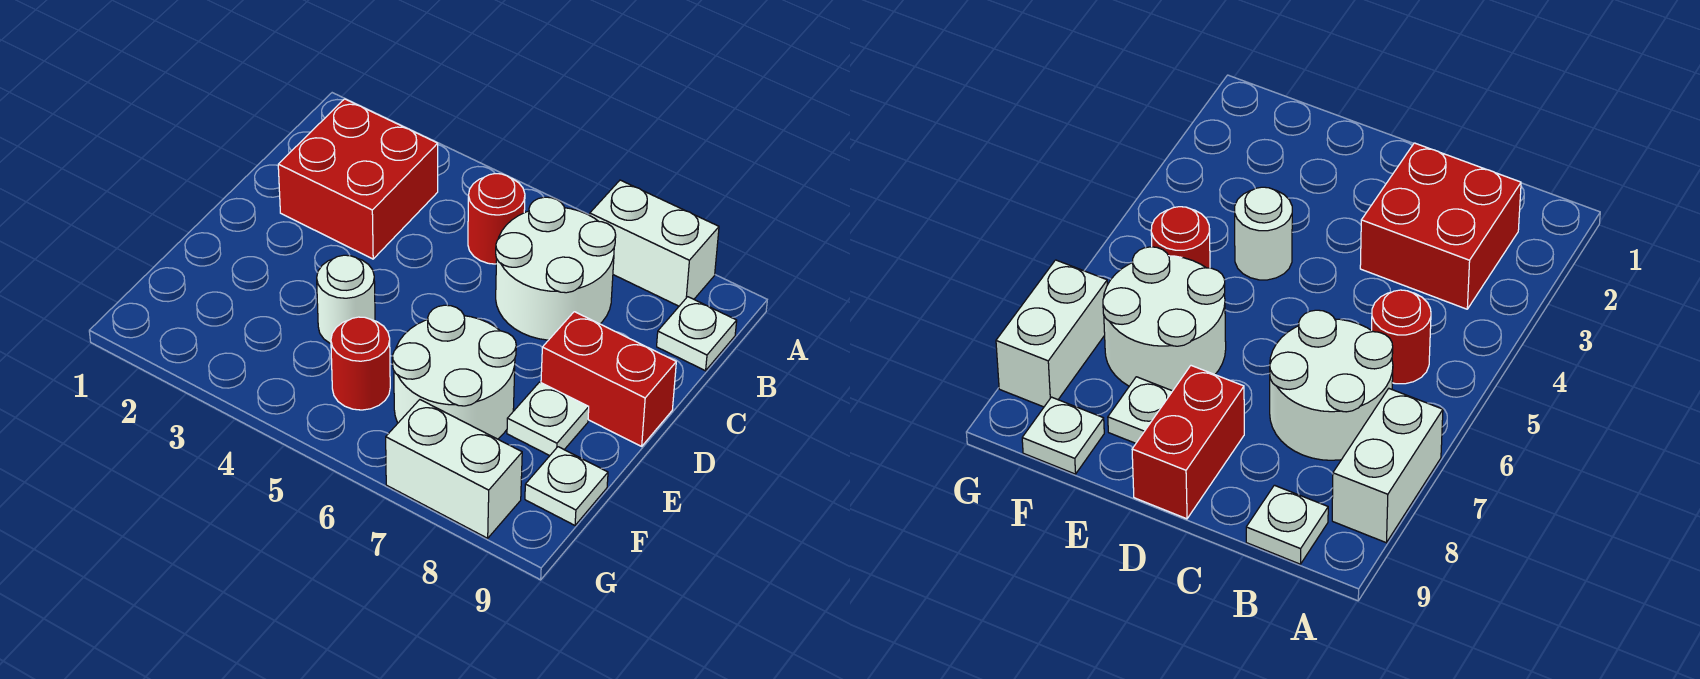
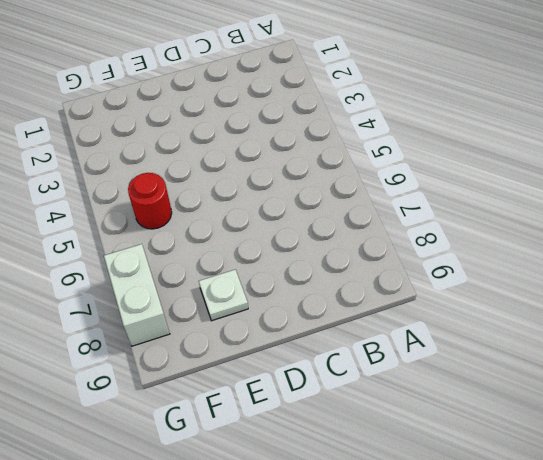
none -> white brick A7:A8 level 1
none -> red brick B2:C3 level 1
none -> red round brick B5 level 1

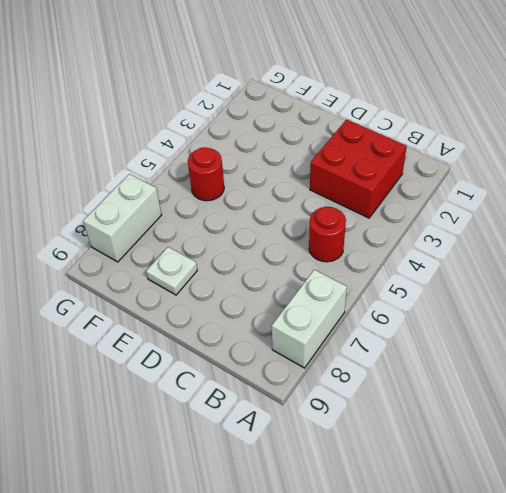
none -> white round brick B6:C7 level 1
none -> white plate B9 level 1
none -> red brick D8:D9 level 1

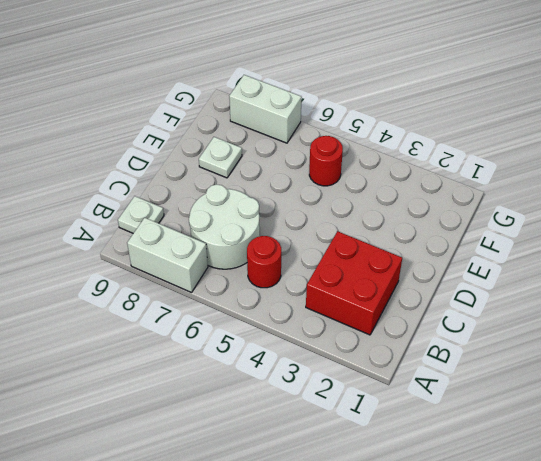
none -> red brick D8:D9 level 1
none -> white round brick E4 level 1
none -> white round brick E6:F7 level 1

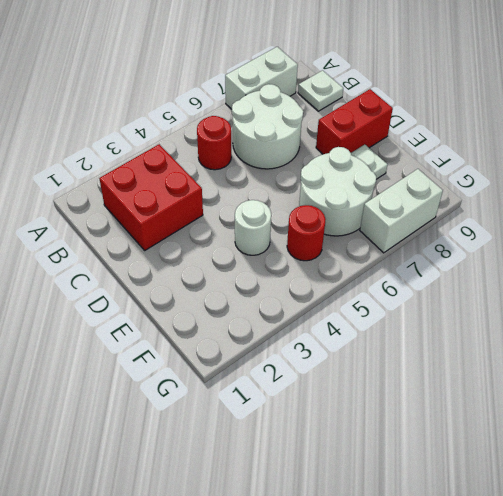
none -> white plate F9 level 1

